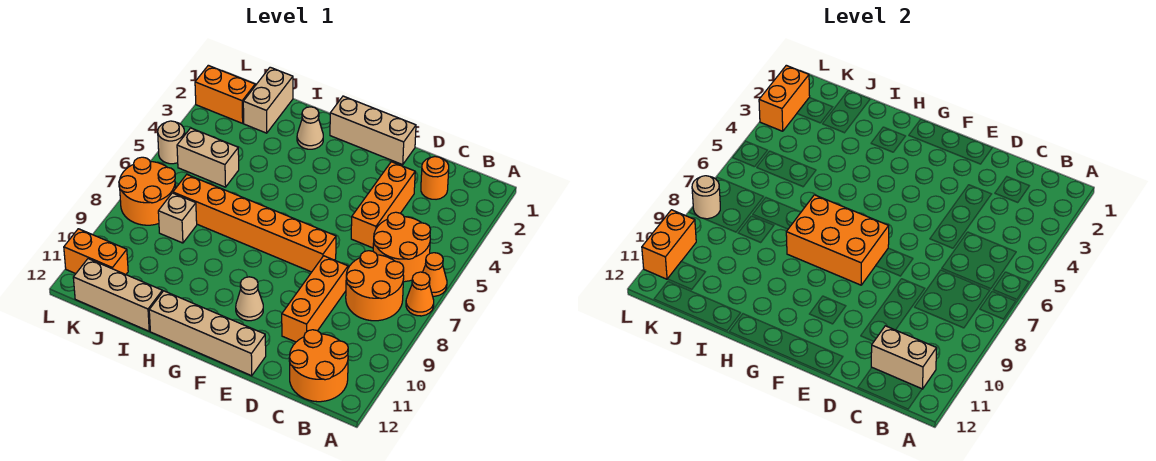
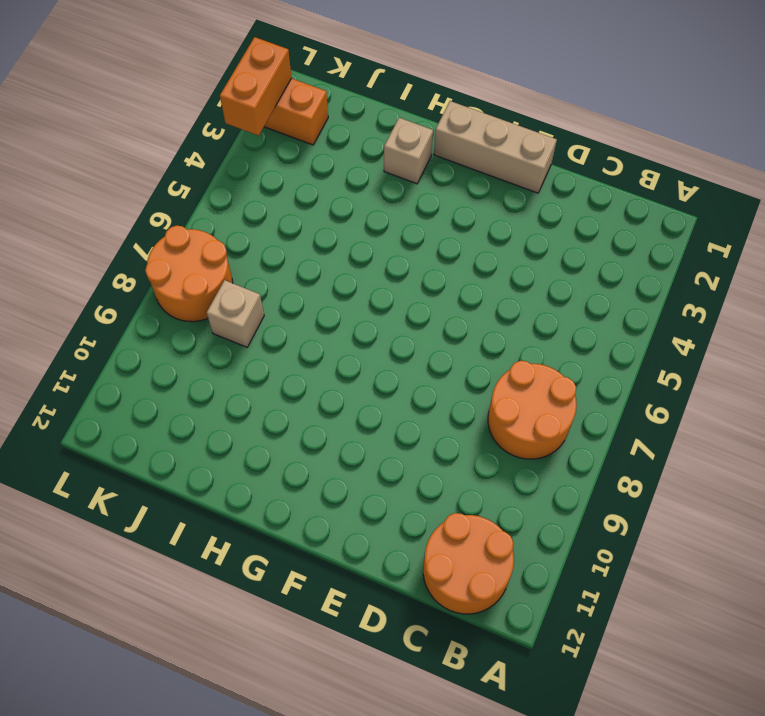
tan brick H2 level 1 -> tan cone H2 level 1
none -> orange cone A6 level 1
none -> orange cone A7 level 1
none -> orange round brick B5:C6 level 1

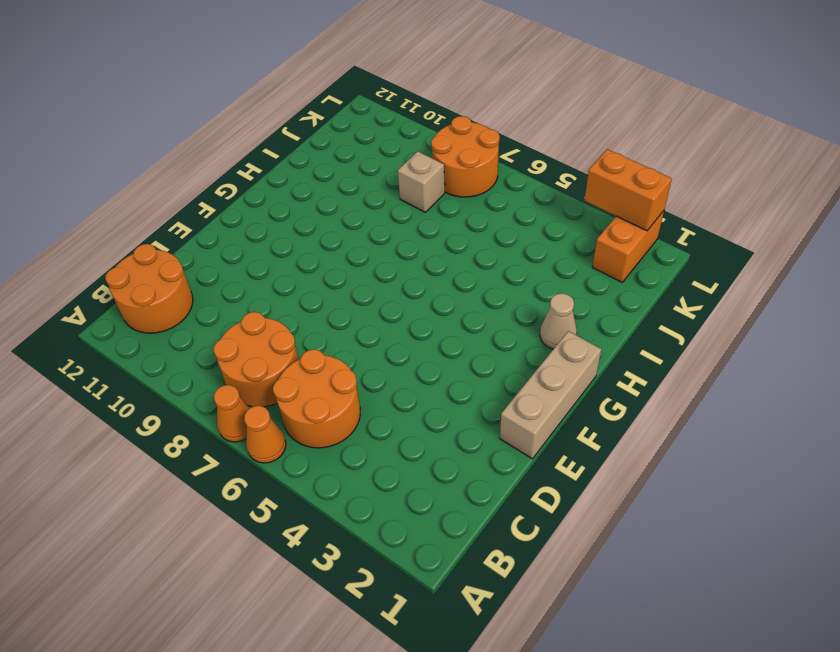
none -> orange round brick C2 level 1
none -> orange brick D3:D5 level 1
none -> orange brick D8:D10 level 1

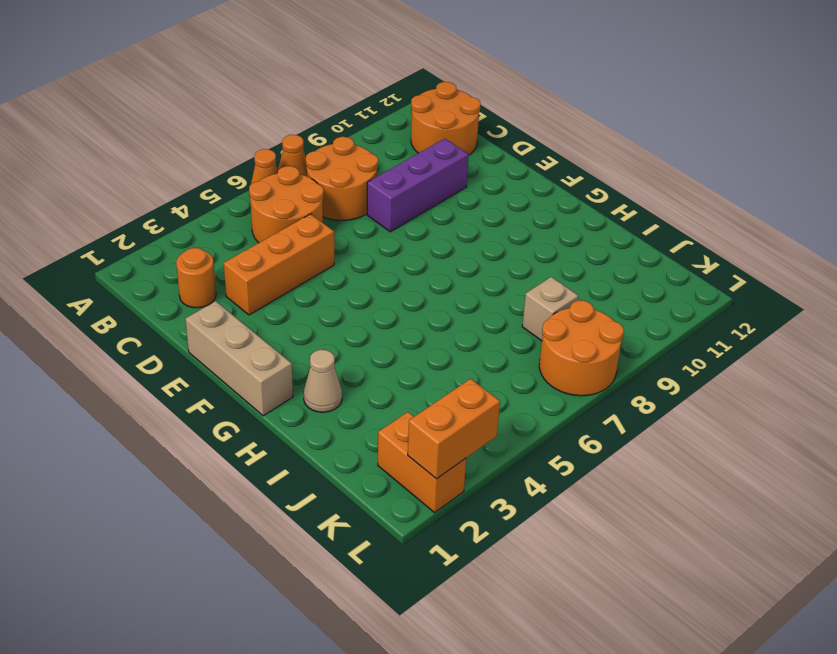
purple brick D8:D10 level 1 -> orange brick D8:D10 level 1
none -> orange brick E7:J7 level 1
none -> tan brick E12:H12 level 1
none -> tan cone F10 level 1

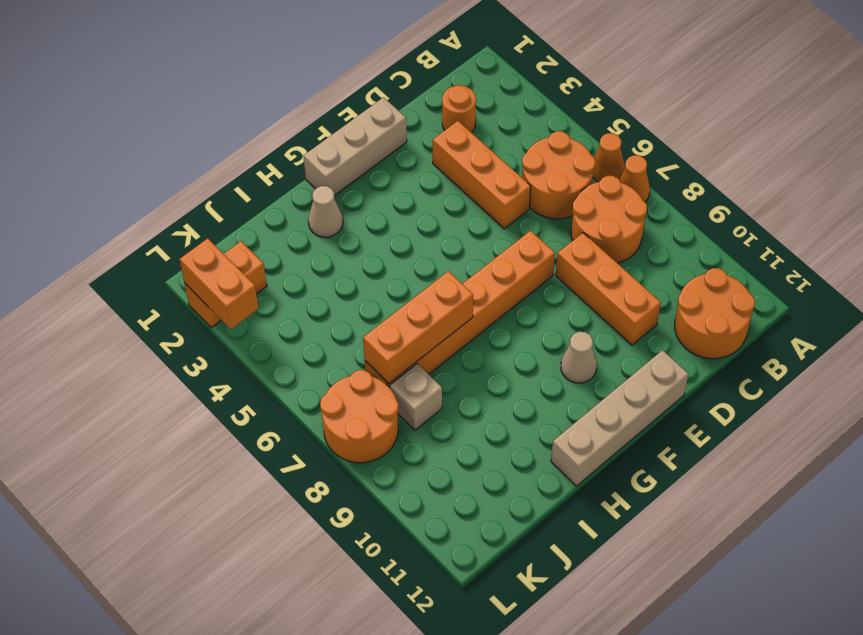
orange brick H7:J7 level 2 -> orange brick F7:H8 level 2
none -> tan brick I12:K12 level 1
none -> tan brick J1:J2 level 1
none -> tan brick J5:K5 level 1

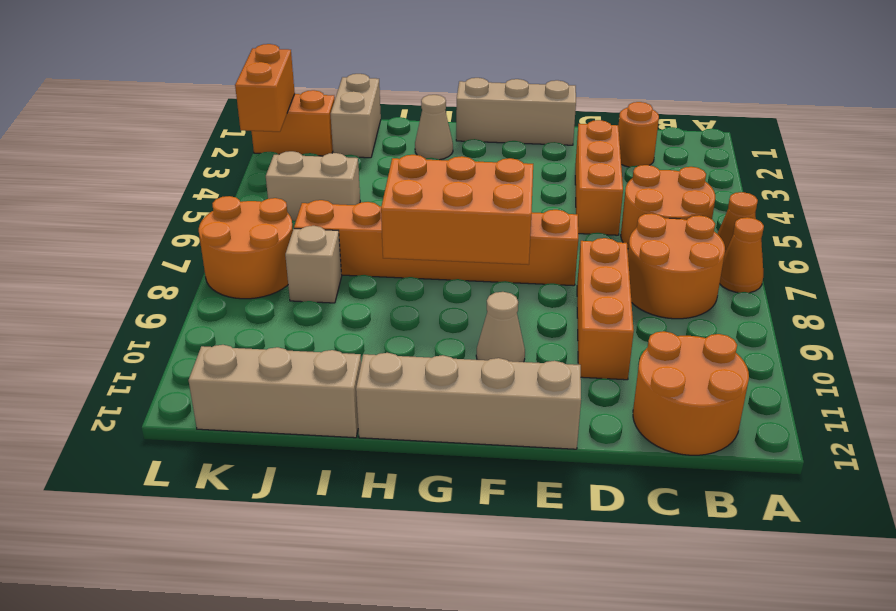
none -> orange brick K11:L11 level 1
none -> tan round brick L5 level 1
none -> tan brick B11:C11 level 2

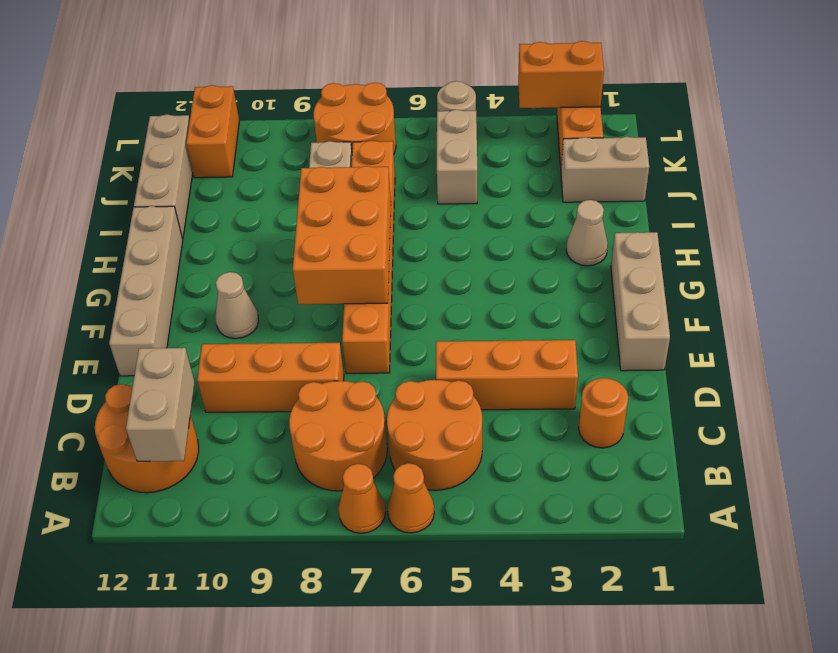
none -> tan round brick L8 level 2
none -> orange brick L10:L11 level 2

